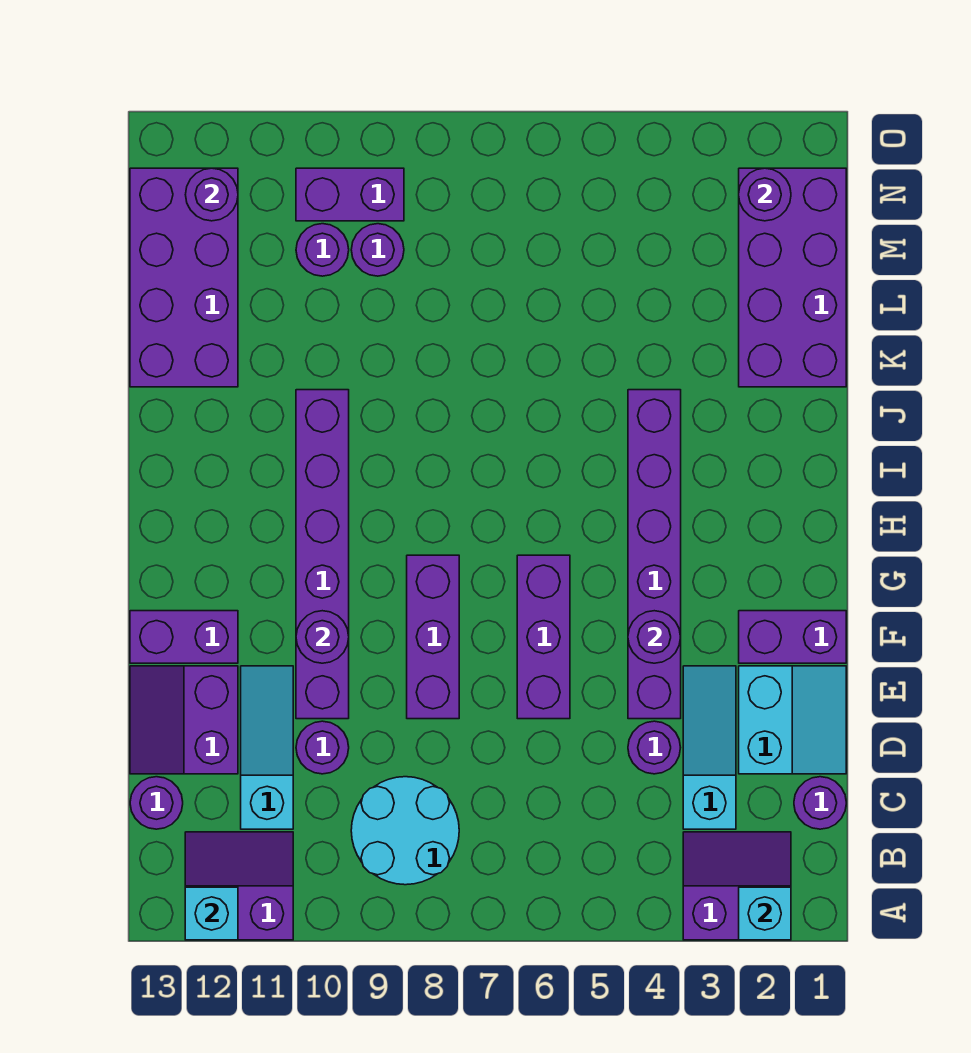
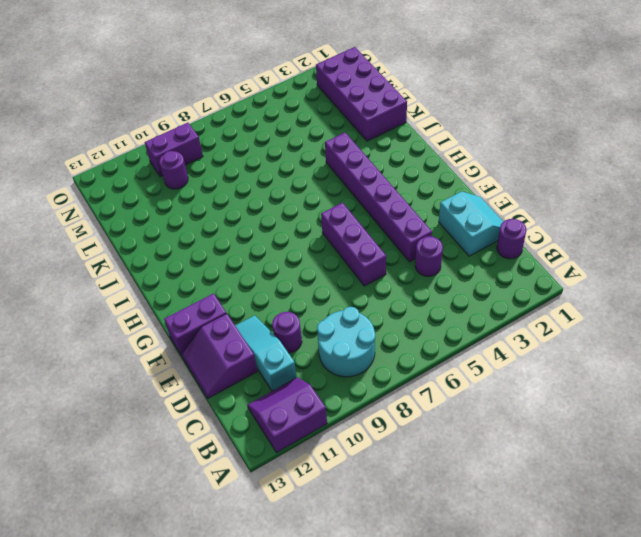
none -> purple slope A2:B3 level 1 top A
none -> cyan slope C3:E3 level 1 top C
none -> purple round brick C13 level 1

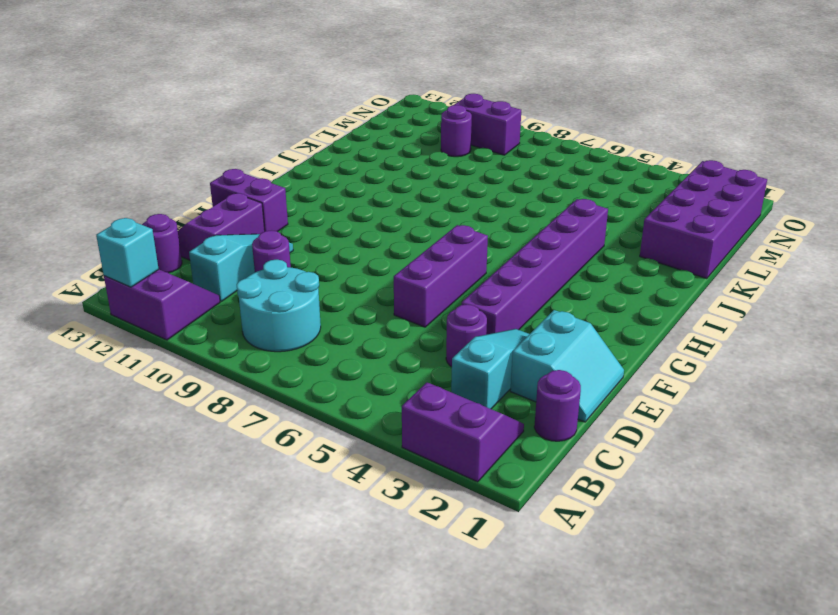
none -> purple brick E8:G8 level 1
none -> purple brick E10:J10 level 1
none -> purple brick F1:F2 level 1

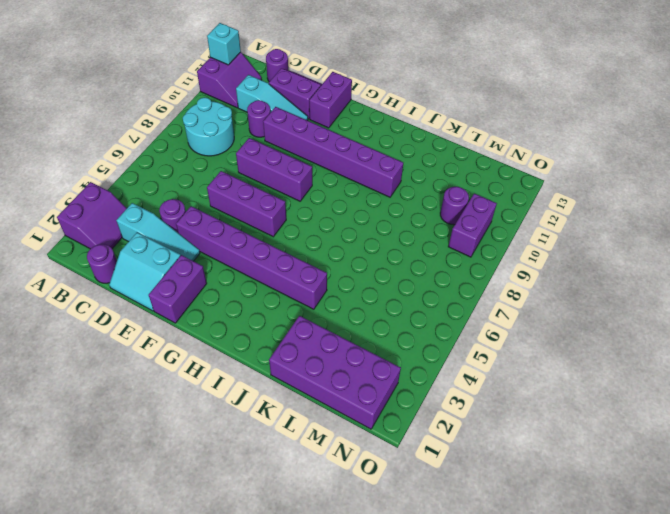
none -> purple brick K12:N13 level 1
none -> purple round brick M9 level 1
none -> cyan brick A2 level 2

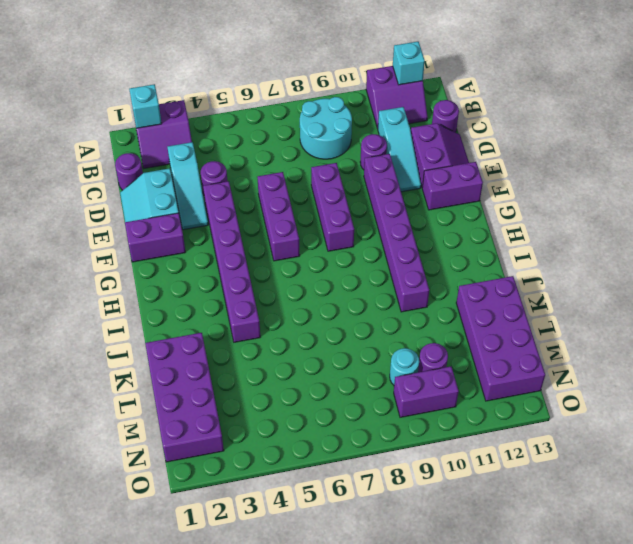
cyan round brick M9 level 1 -> purple round brick M9 level 1
none -> purple round brick F4 level 2
none -> purple round brick F10 level 2
none -> purple round brick N2 level 2

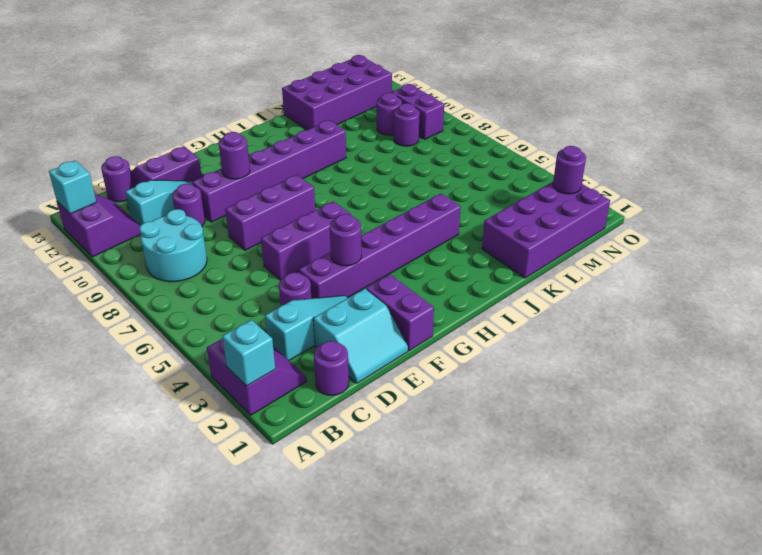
none -> purple brick F12:F13 level 1
none -> purple round brick N12 level 2

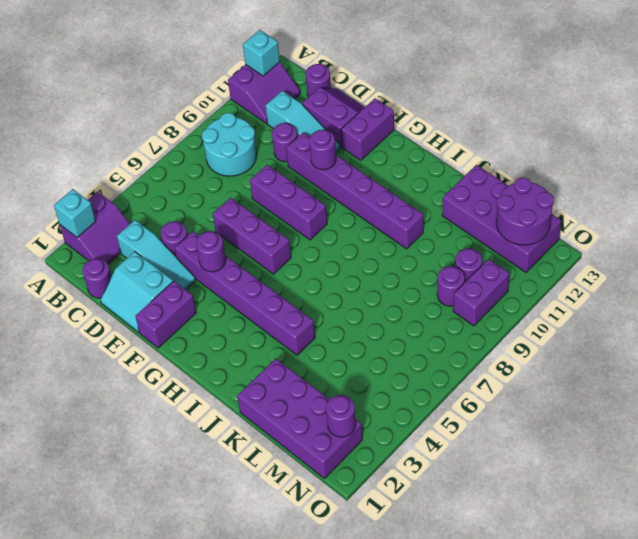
purple round brick M12:N13 level 2 -> purple round brick N12 level 2

